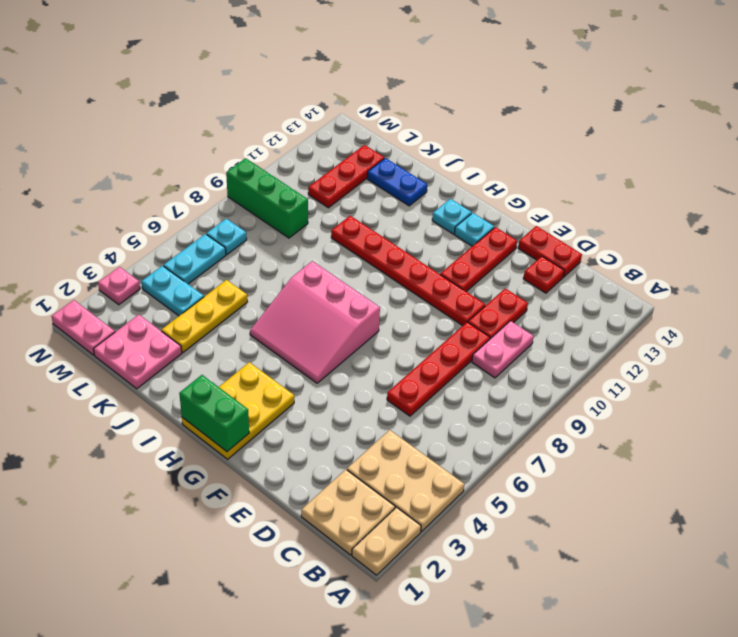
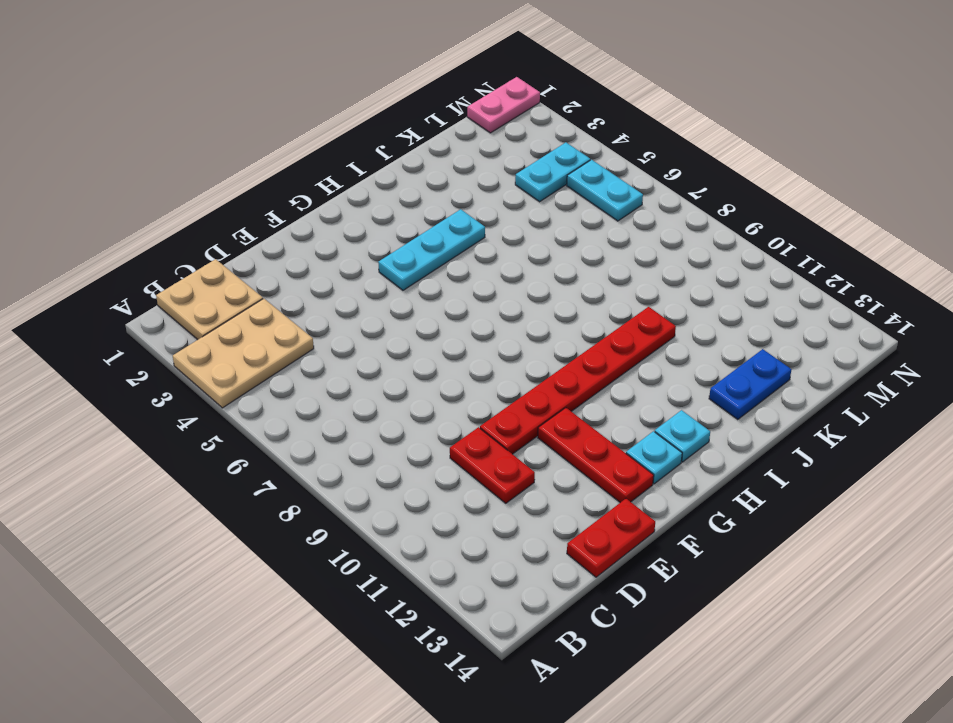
cyan plate G4:I4 level 1 -> none
none -> tan plate A1:A2 level 1
none -> pink plate C9:C10 level 1
none -> red plate D6:D9 level 1

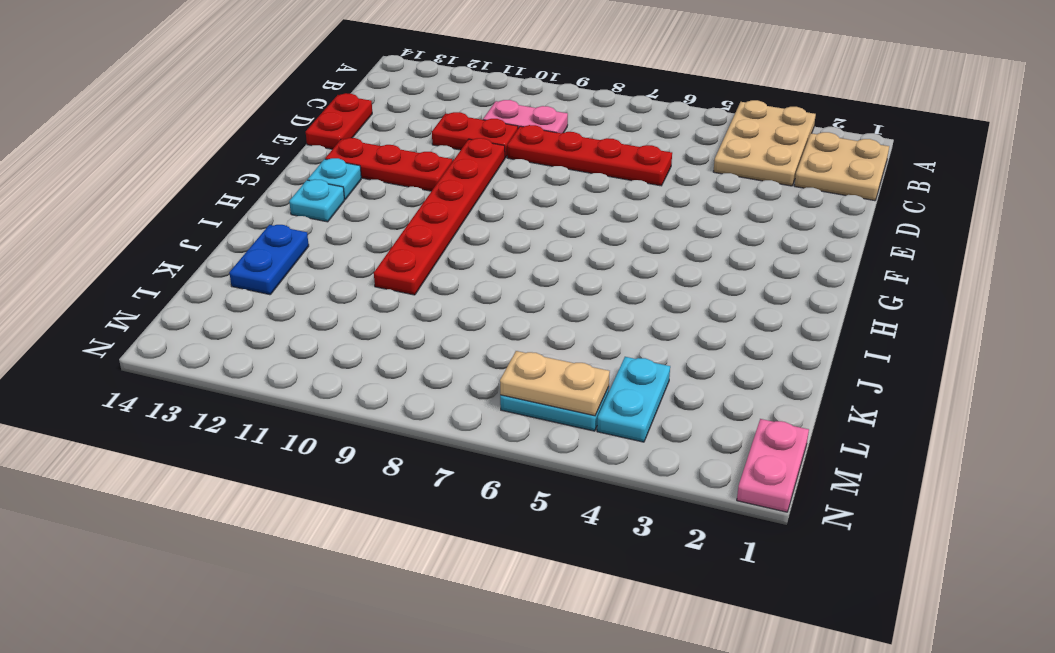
tan plate M5:M6 level 2 -> tan plate A1:A2 level 1
none -> red plate D13 level 1
none -> yellow plate G1:H3 level 1
none -> pink slope G5:I7 level 1 top 7

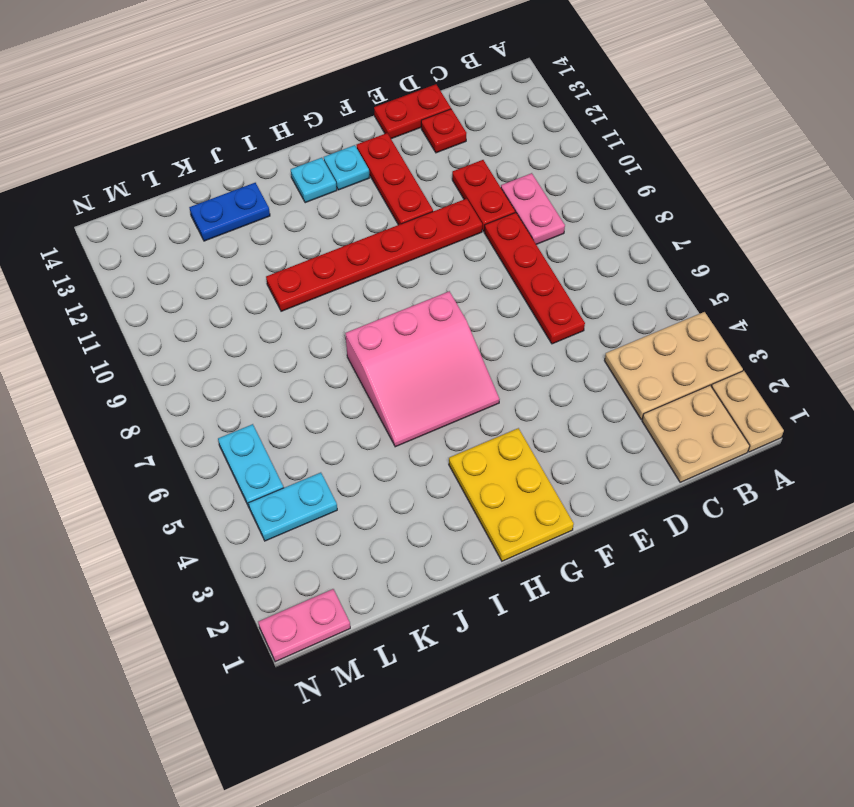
none -> pink plate K1:L2 level 1
none -> yellow plate K3:K5 level 1
none -> green brick L9:N9 level 1

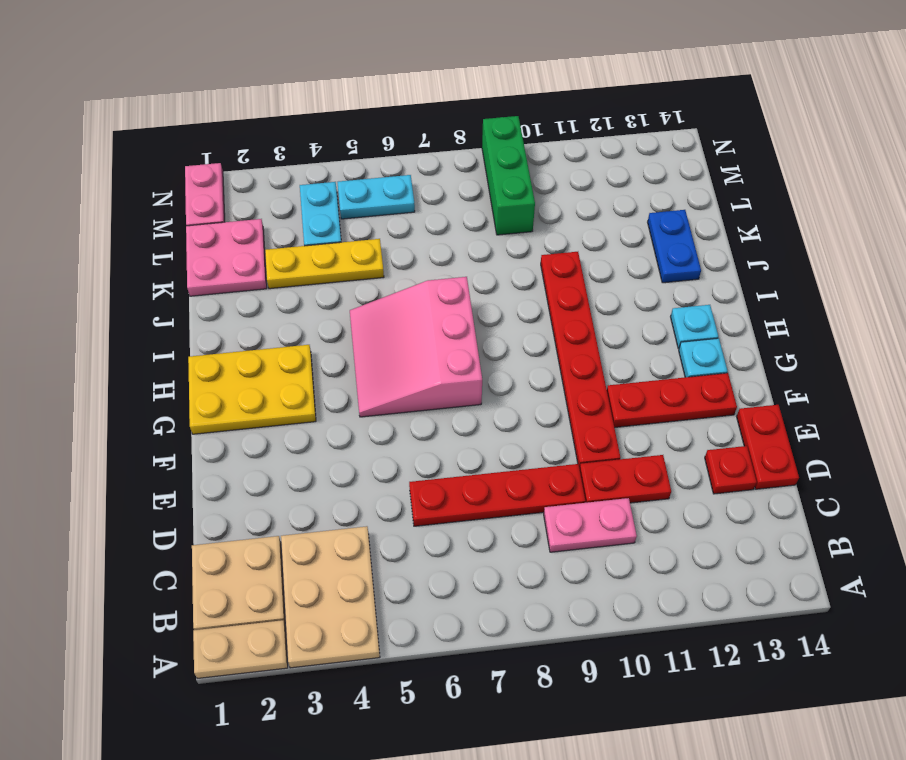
none -> red plate L11:L13 level 1
none -> cyan plate M7 level 1
none -> pink plate N3 level 1

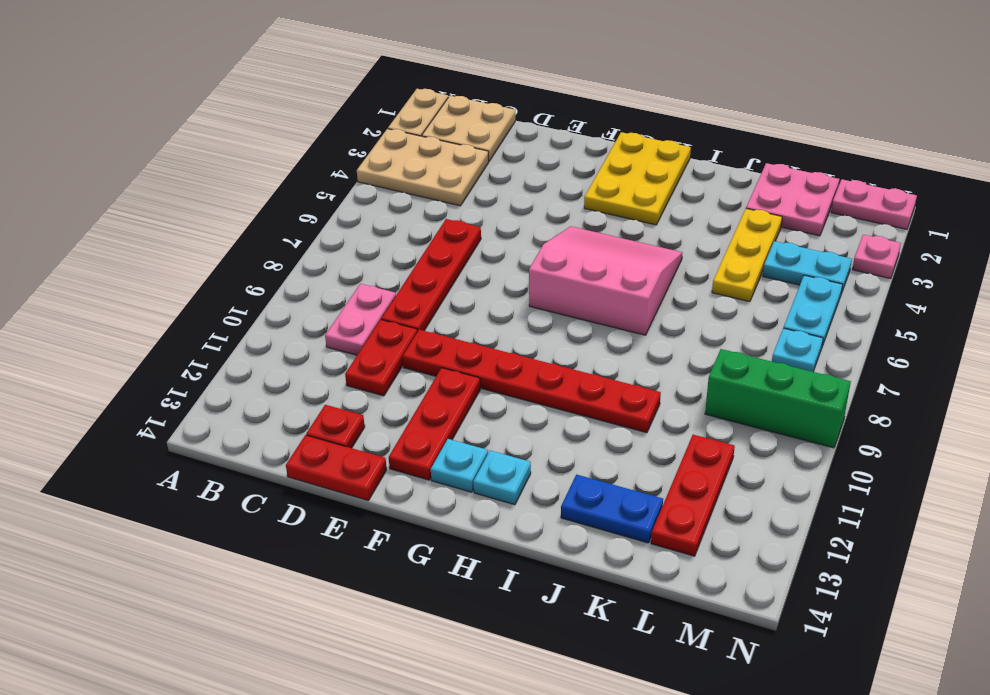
none -> green brick G1:H1 level 2

